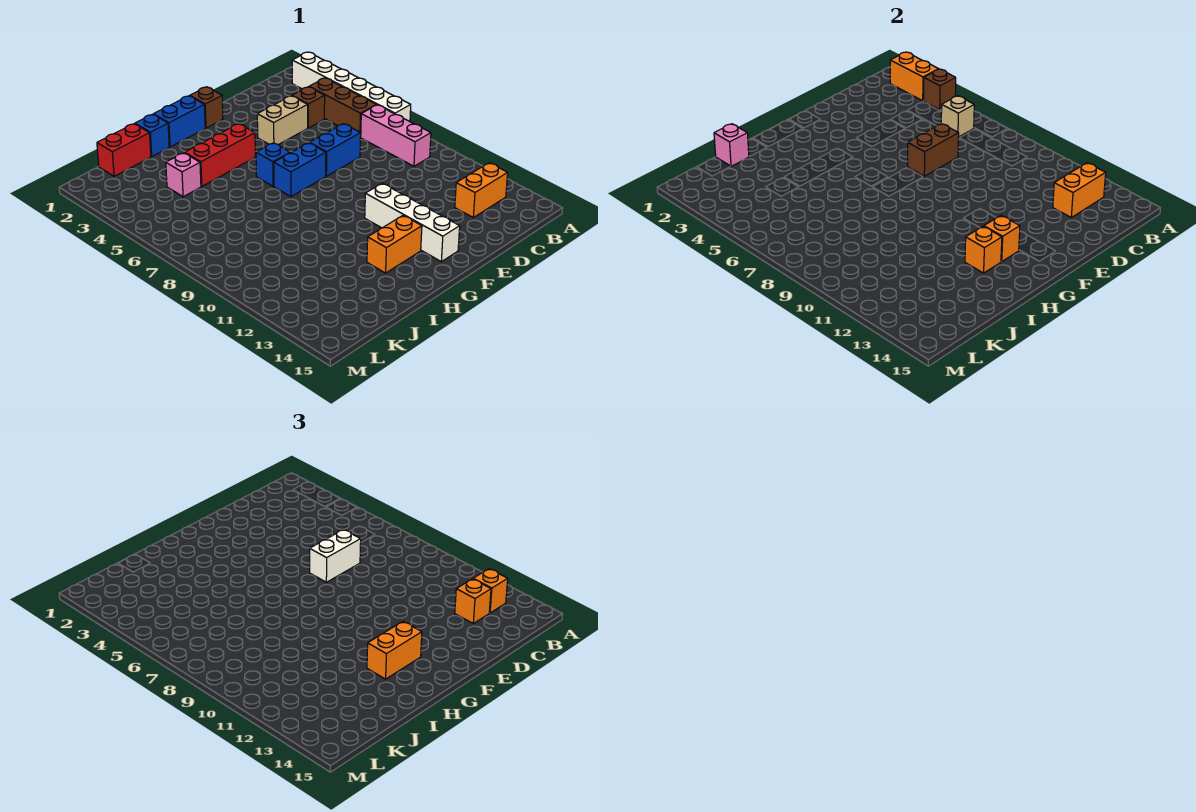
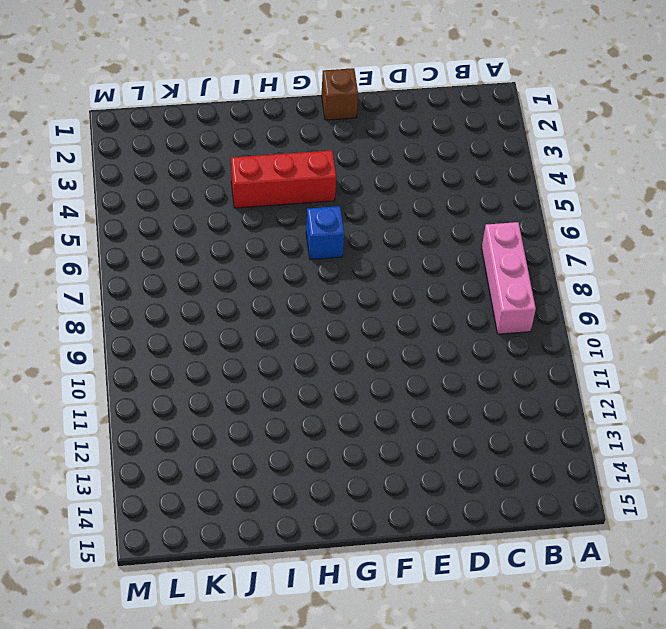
none -> white brick A2:A7 level 1
none -> brown brick B4:B6 level 1
none -> orange brick B13:C13 level 1

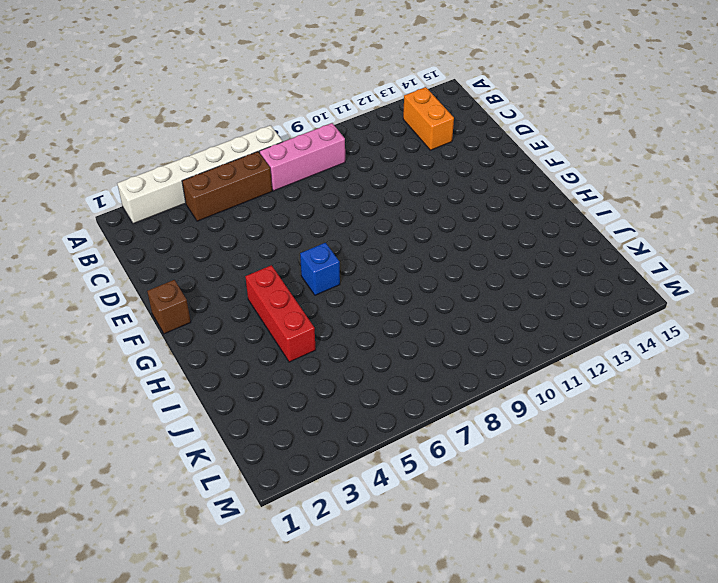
none -> brown brick C4 level 1
none -> tan brick D4:E4 level 1
none -> blue brick D7:E7 level 1

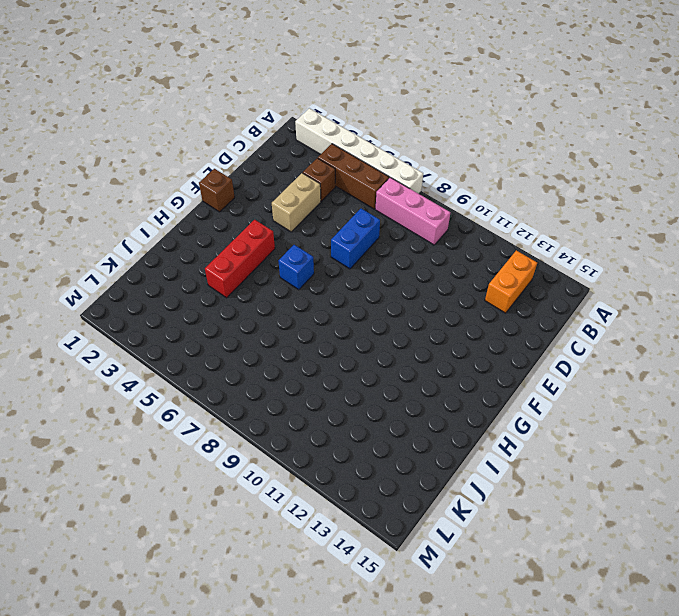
none -> blue brick F7:G7 level 1
none -> white brick F11:F14 level 1
none -> blue brick G1:H1 level 1

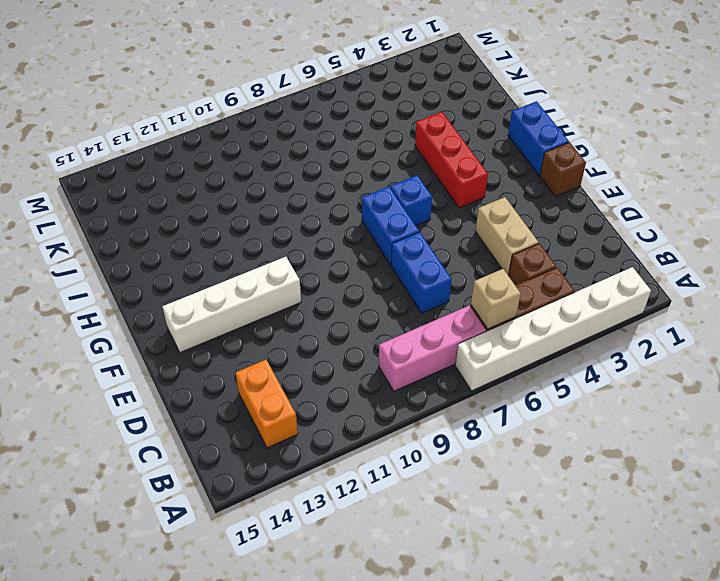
none -> orange brick G13:H13 level 1
none -> blue brick I1 level 1
none -> red brick J1:K1 level 1

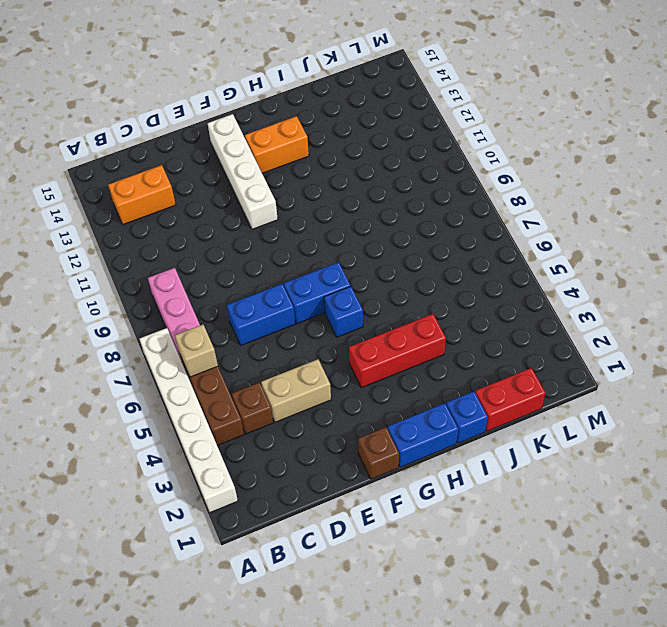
none -> pink brick J4 level 1
none -> orange brick A2:A3 level 2
none -> brown brick A4 level 2

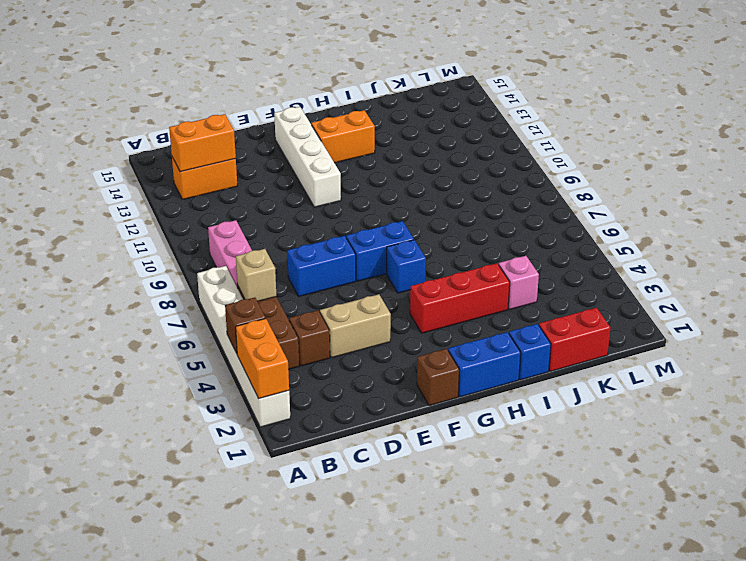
none -> brown brick D7:E7 level 2
none -> orange brick G13 level 2
none -> orange brick H13 level 2

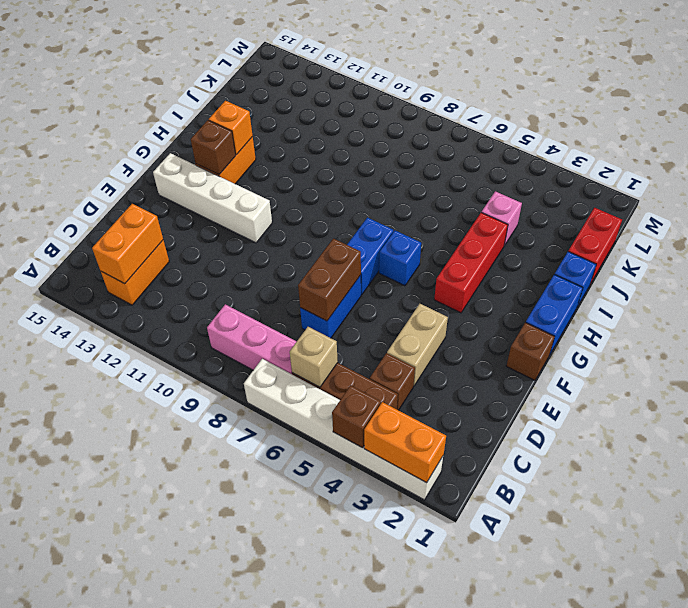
brown brick G13 level 2 -> orange brick G13 level 2
none -> pink brick J1 level 2
none -> orange brick B13 level 3
none -> orange brick C13 level 3

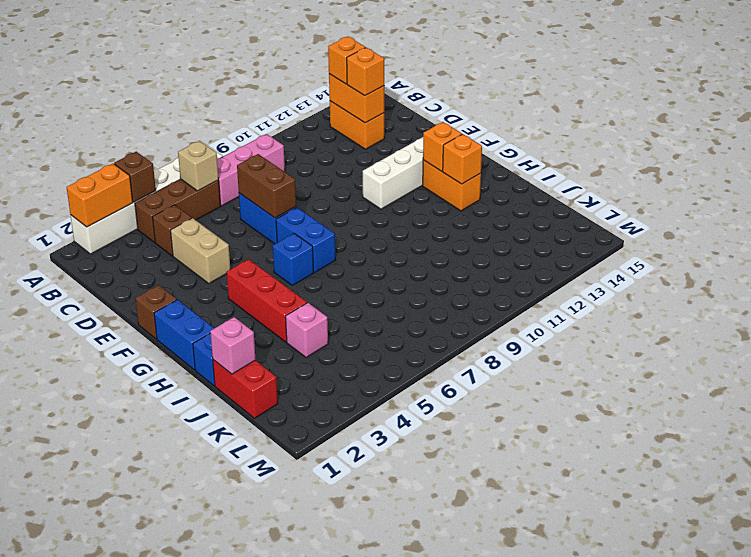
none -> white brick D7:E7 level 3
none -> orange brick G13:H13 level 3

